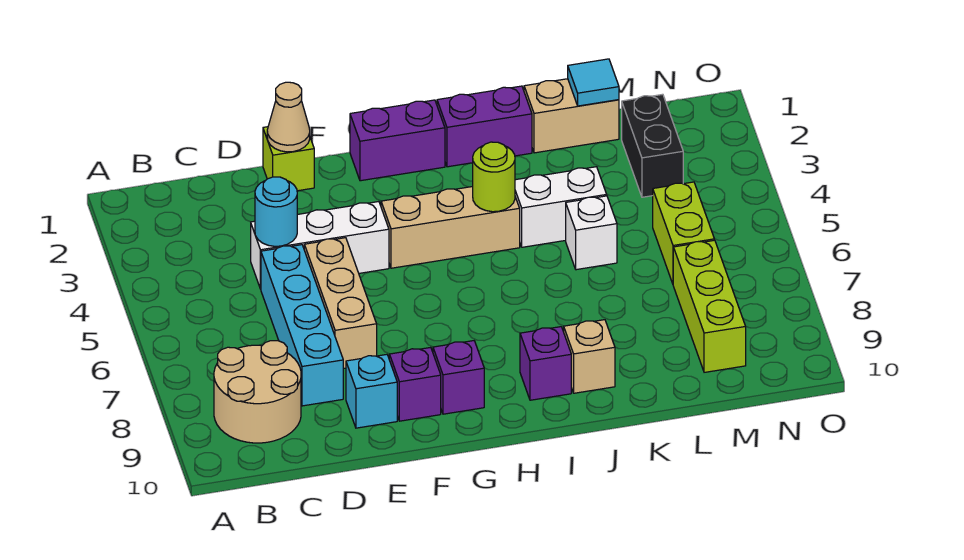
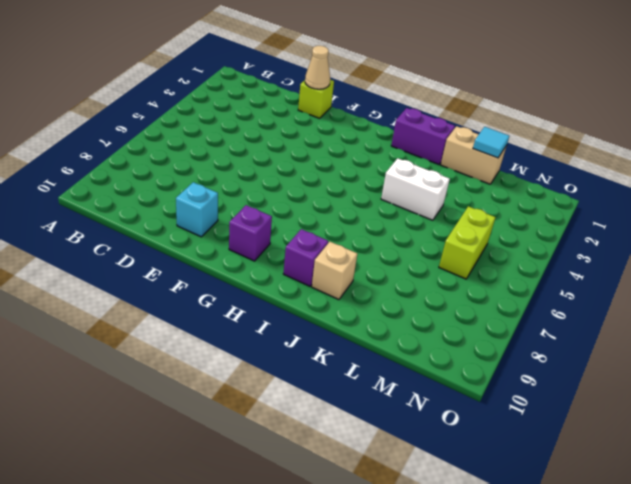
none -> tan round brick B8:C9 level 1
none -> white brick D4:F4 level 1
none -> cyan brick D5:D8 level 1

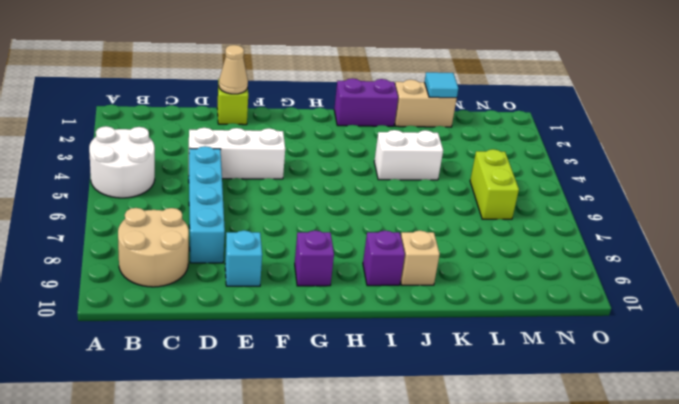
white round brick A4:B5 level 1 -> none
none -> tan brick E5:E7 level 1
none -> purple brick F9 level 1
none -> purple brick G1:H1 level 1

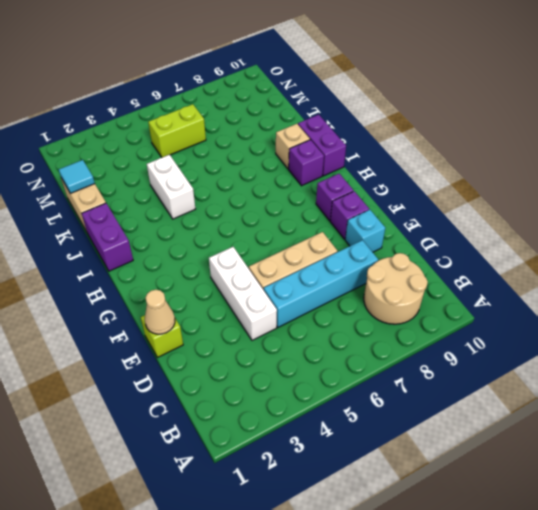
purple brick I10:J10 level 1 -> purple brick G1:H1 level 1
none -> tan brick G4:I4 level 1
none -> white brick K5 level 1
none -> black brick M2:M3 level 1

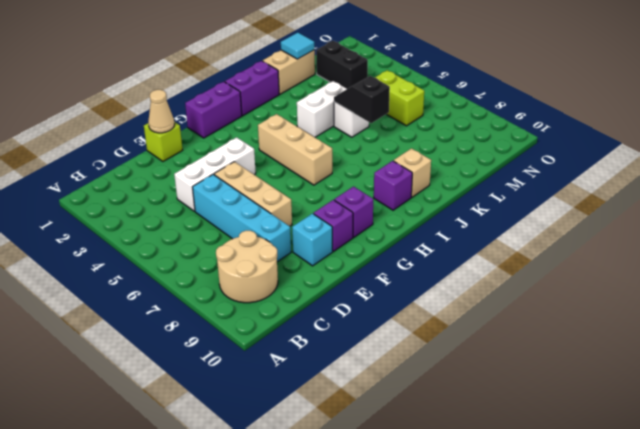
tan brick H4:H6 level 1 -> tan brick G4:I4 level 1
black slope K5:K6 level 2 top 6 -> none
none -> lime brick M7:M9 level 1
none -> cyan round brick D4 level 2
none -> lime round brick I4 level 2

